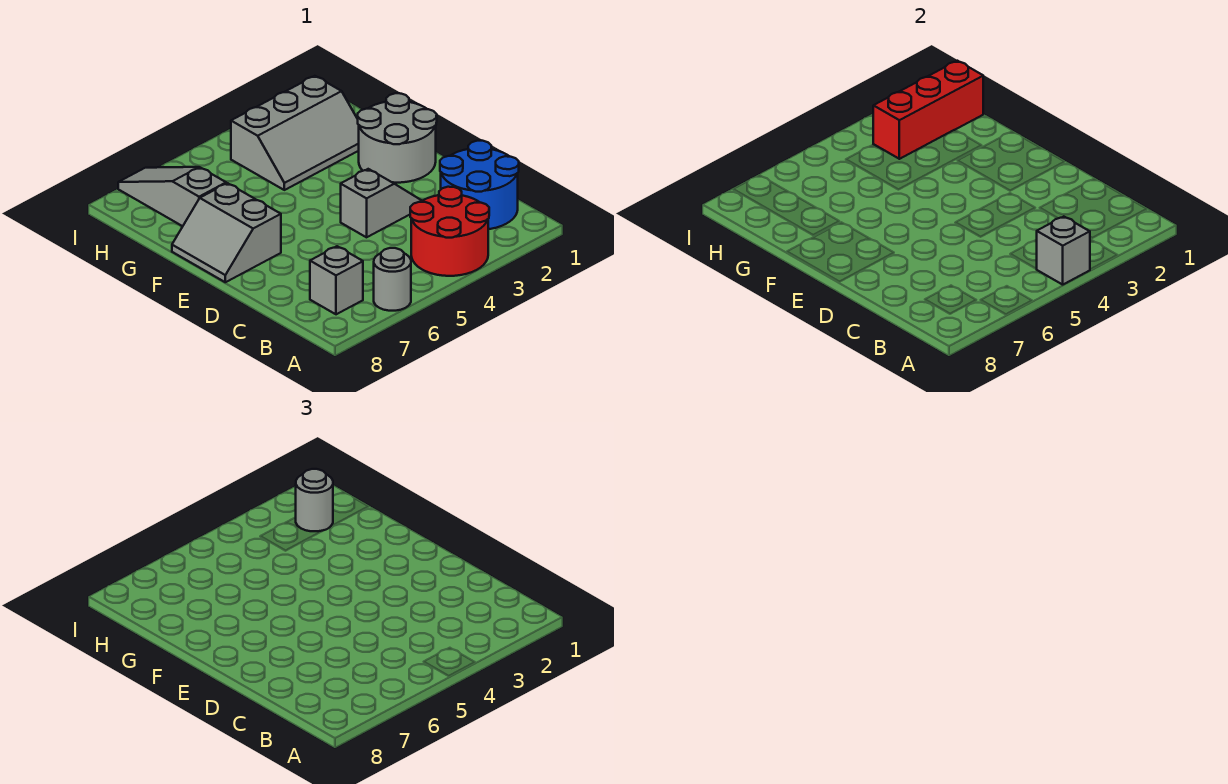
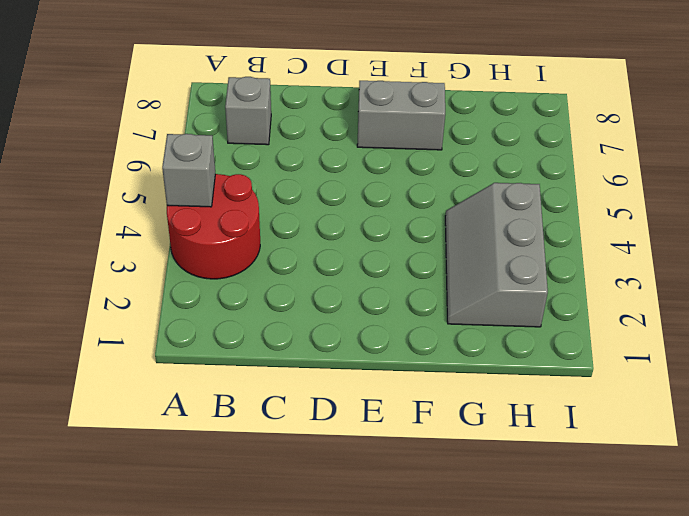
none -> grey round brick A6 level 1
none -> blue round brick B1:C2 level 1
none -> grey slope D3:D4 level 1 top 4

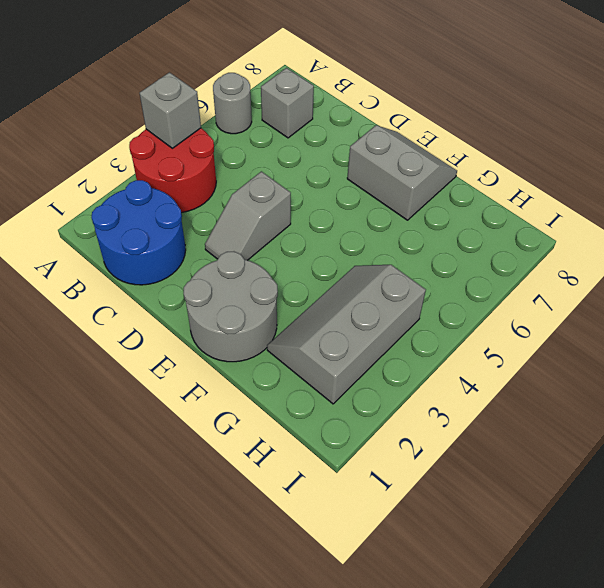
none -> grey slope G7:I7 level 1 top G
none -> red brick H1:H3 level 2
none -> grey round brick H2 level 3

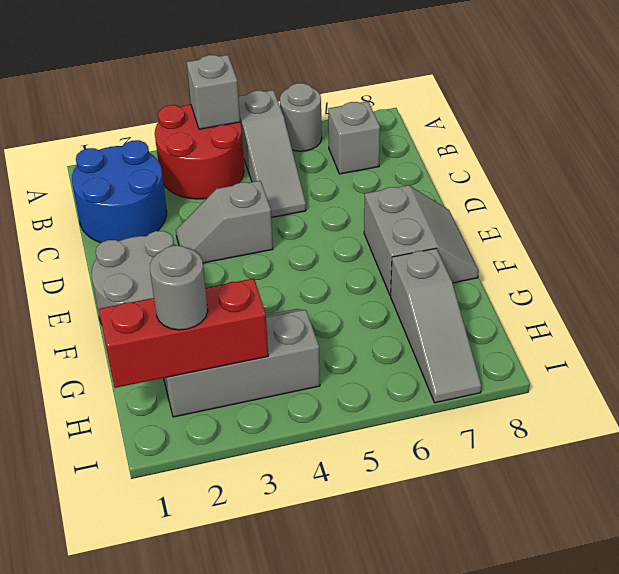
grey slope A5:C5 level 1 top A -> none

